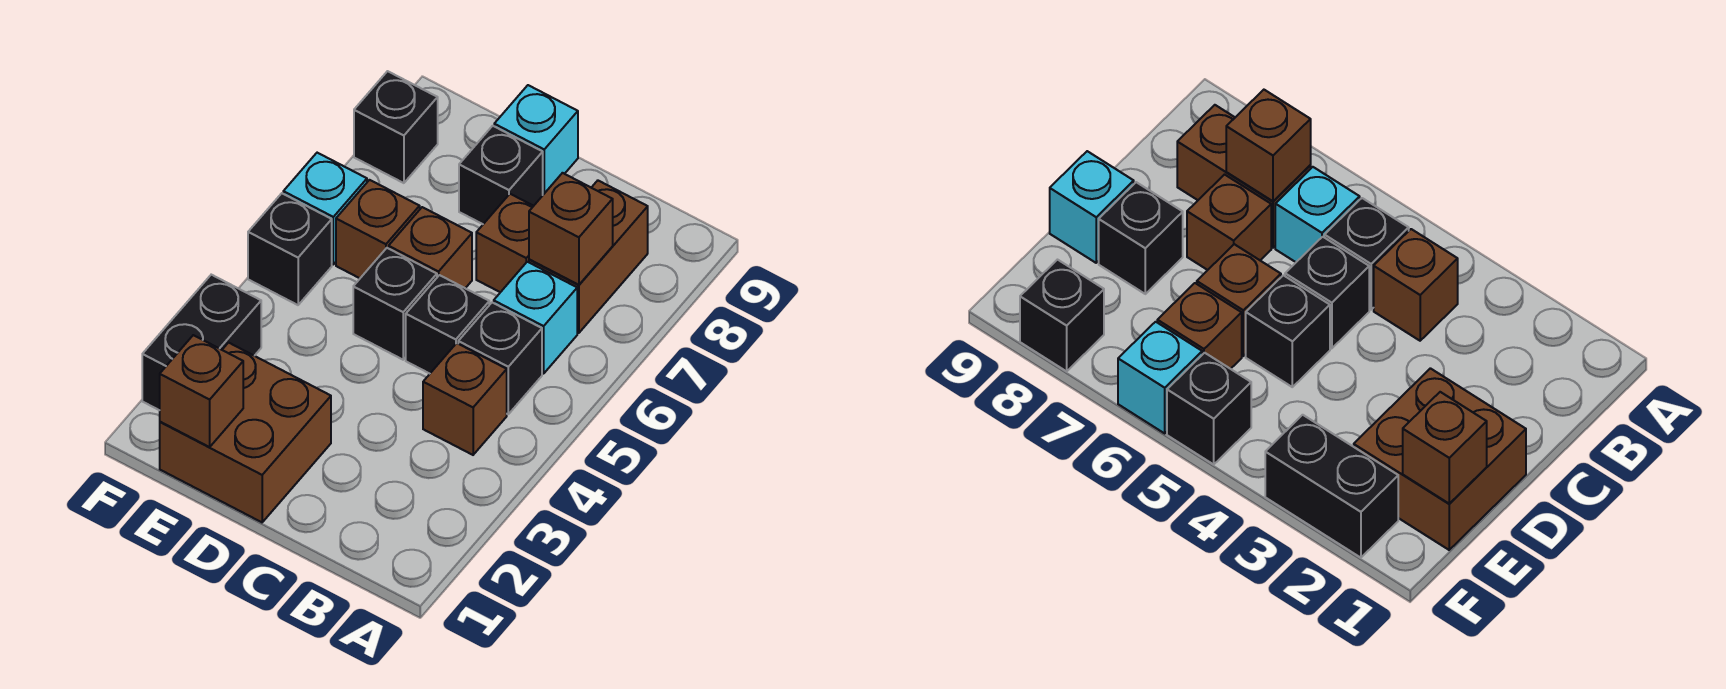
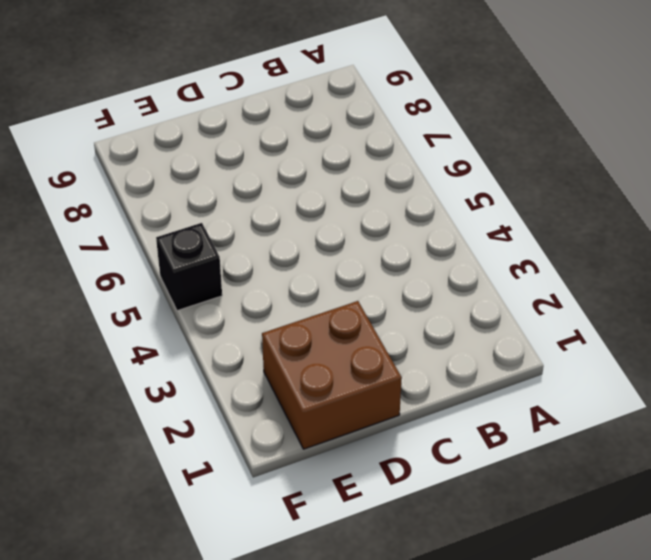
none -> brown brick B4 level 1
none -> black brick B5 level 1
none -> cyan brick B6 level 1

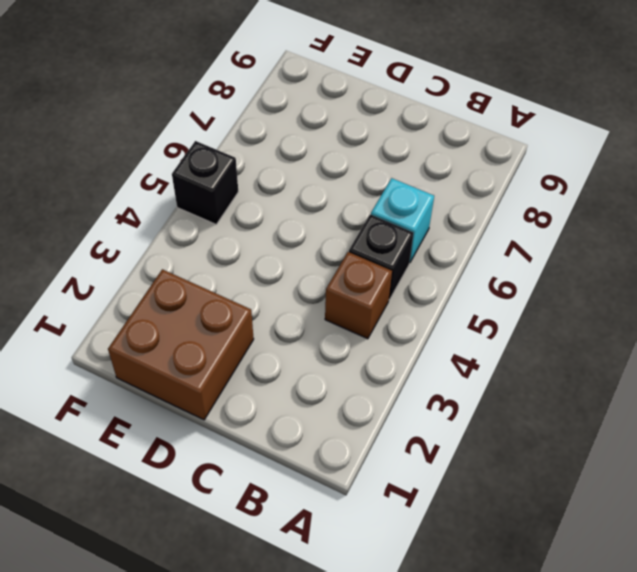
none -> brown brick B7:B8 level 1
none -> black brick C5 level 1
none -> brown brick C7 level 1

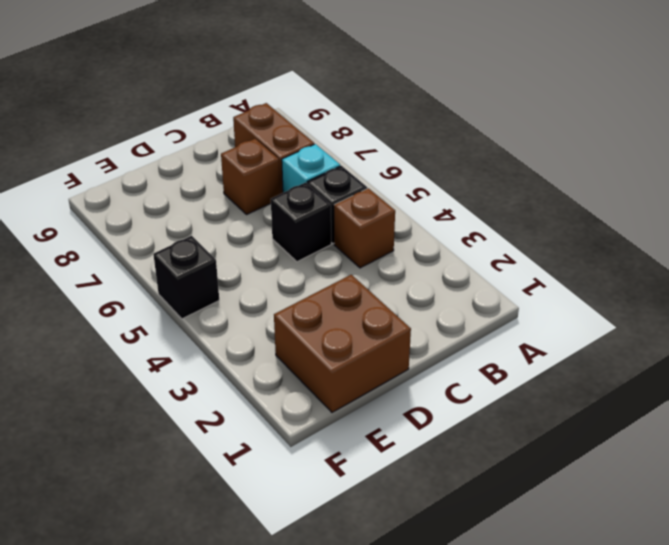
none -> black brick D5 level 1
none -> brown brick D6 level 1
none -> black brick D8 level 1

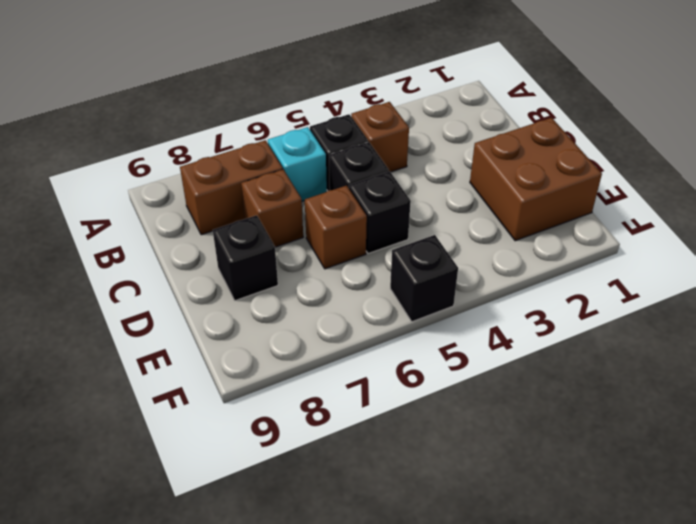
none -> cyan brick D9 level 1
none -> brown brick E6 level 1
none -> black brick F2:F3 level 1

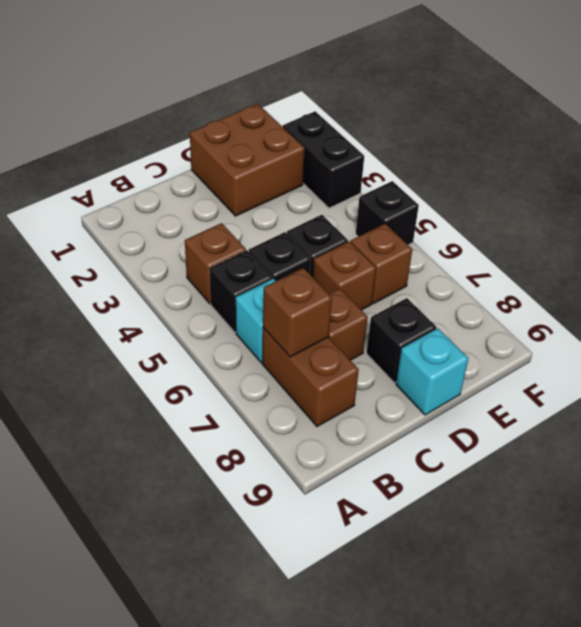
none -> cyan brick F6 level 1
none -> black brick F8 level 1
none -> brown brick E1 level 2

